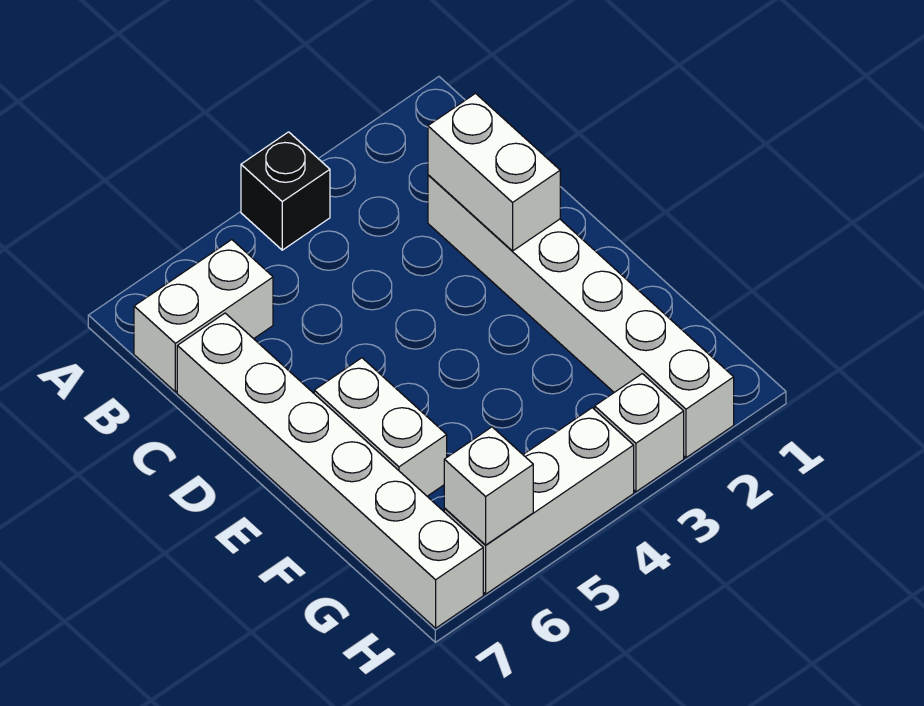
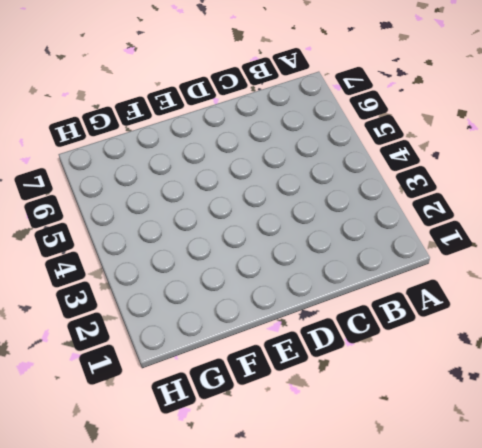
none -> black brick A4 level 1
none -> white brick B6:B7 level 1

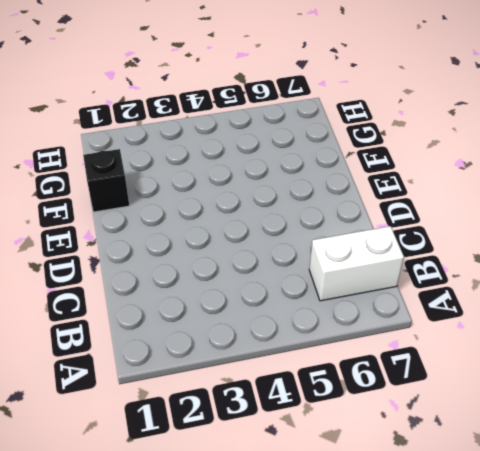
black brick F1 level 1 -> black brick A4 level 1
none -> white brick C2:H2 level 1
none -> white brick C7:H7 level 1

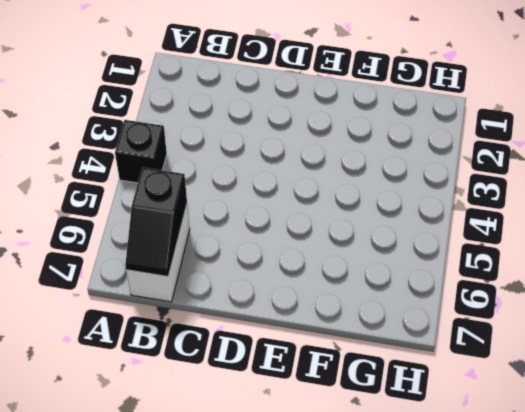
black slope B6:B7 level 2 top 6 -> none
none -> white brick C2:H2 level 1
none -> white brick C7:H7 level 1

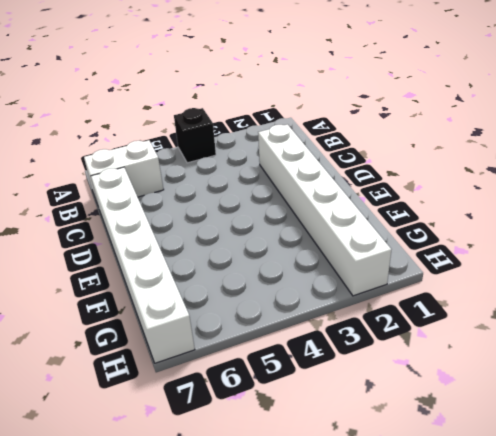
none -> white brick E6:F6 level 1
none -> white brick H3 level 1

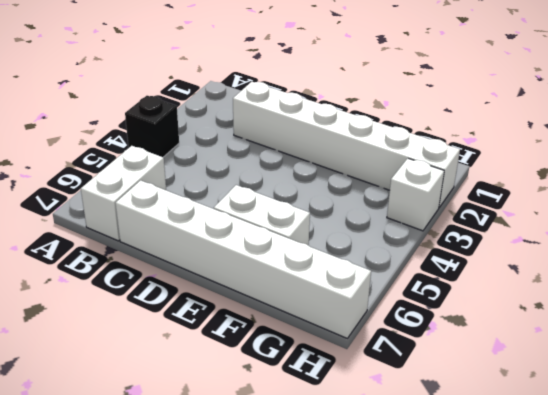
none -> white brick H4:H6 level 1
none -> white brick C2:D2 level 2

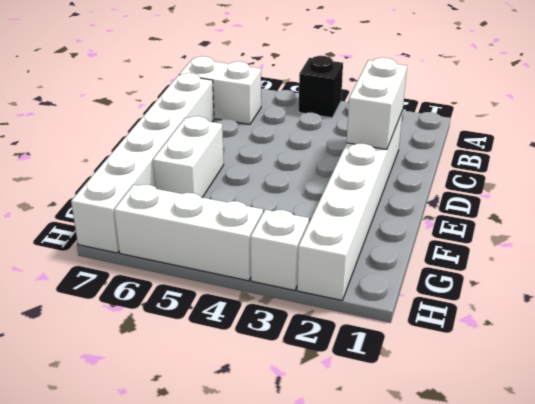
none -> white brick H6 level 2

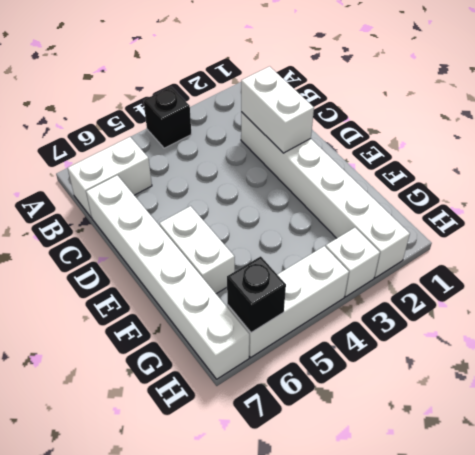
black brick H6 level 2 -> white brick H6 level 2

